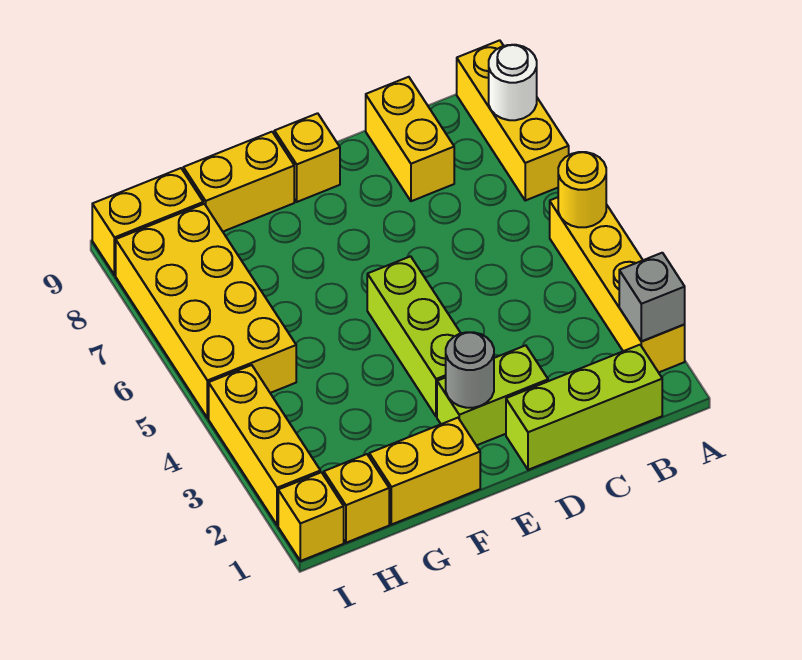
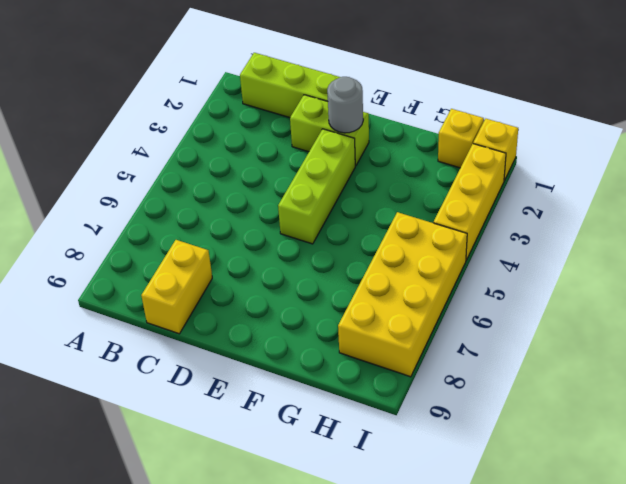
none -> yellow brick A2:A5 level 1
none -> yellow brick A7:A9 level 1
none -> yellow brick E9 level 1

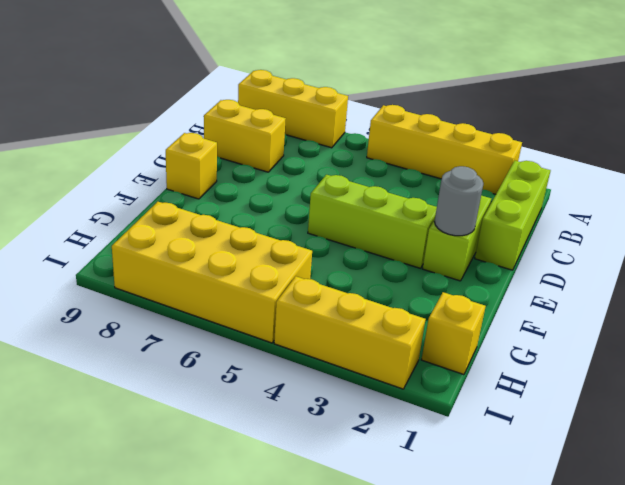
none -> yellow brick F1:G1 level 1
none -> yellow brick F9:G9 level 1
none -> yellow brick H9:I9 level 1

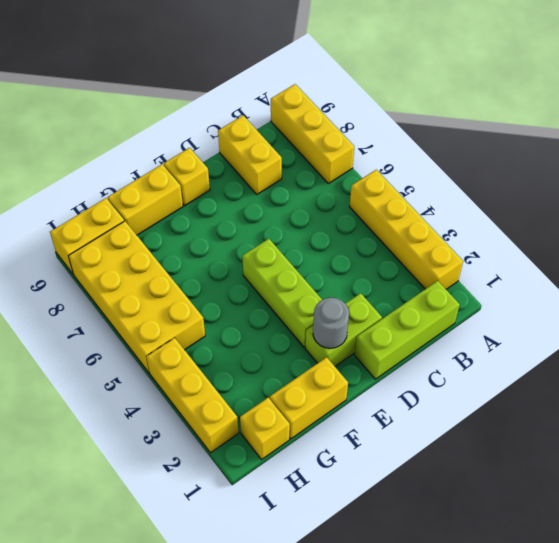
none -> yellow brick I1 level 1
none -> grey brick A2 level 2
none -> yellow round brick A5 level 2

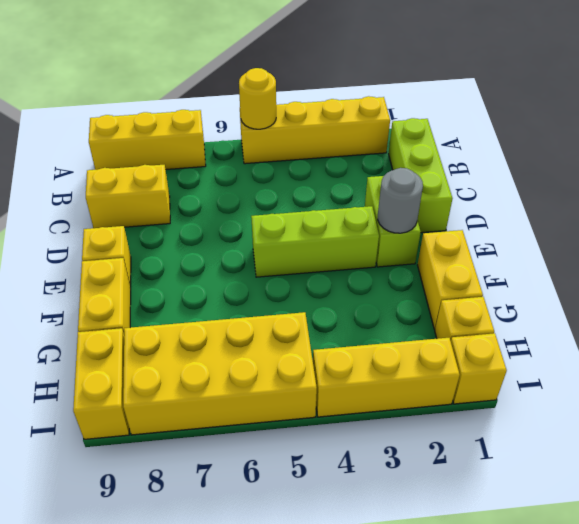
none -> grey brick A2 level 2
none -> white round brick A8 level 2

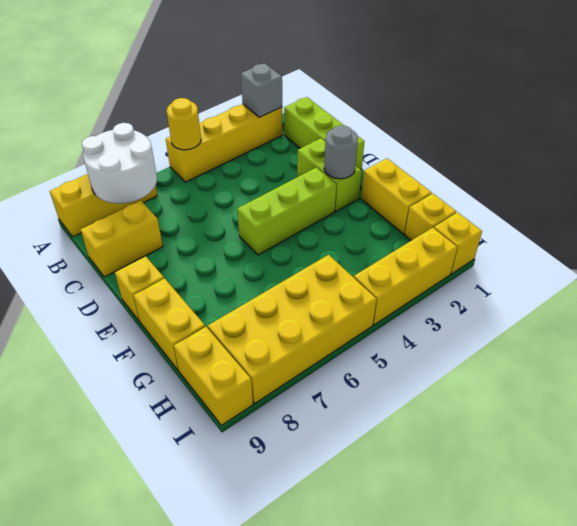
white round brick A7:B8 level 2 -> white round brick A8 level 2

